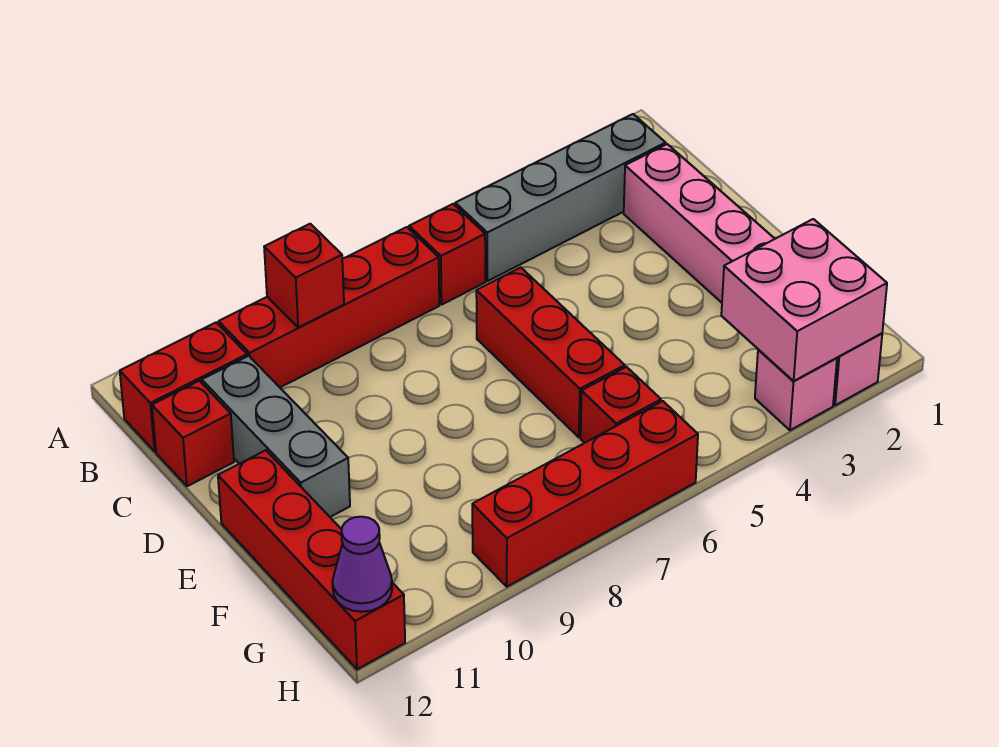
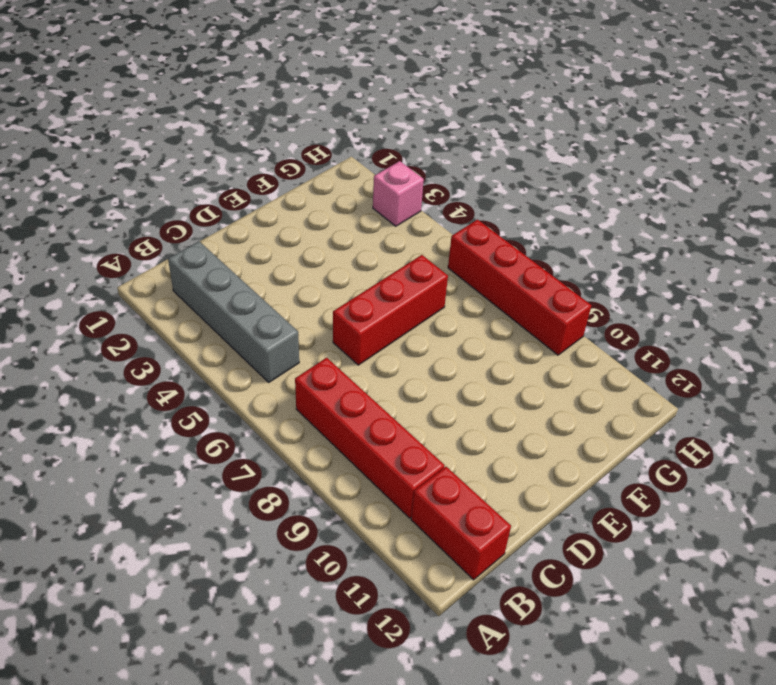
none -> red brick B6 level 1
none -> pink brick C2:H2 level 1
none -> grey brick C11:E11 level 1

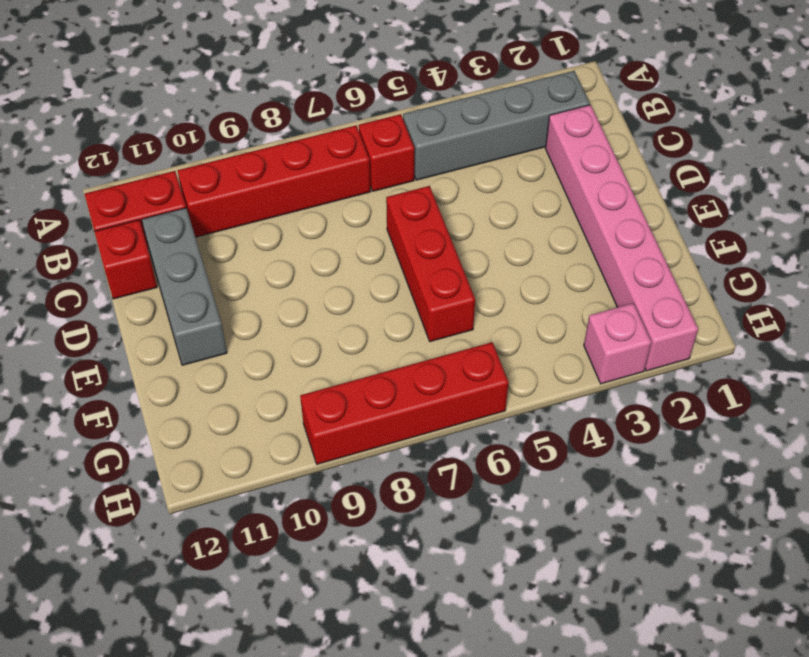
none -> red brick E12:H12 level 1
none -> red brick G6 level 1
none -> red brick B9 level 2

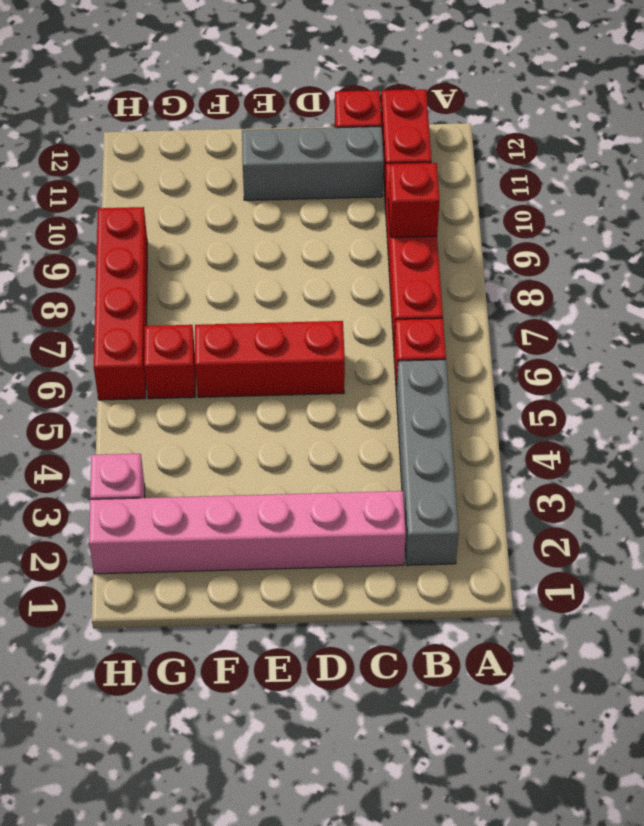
none -> red brick E12:H12 level 1
none -> pink brick G2:H3 level 2
none -> purple cone H12 level 2

